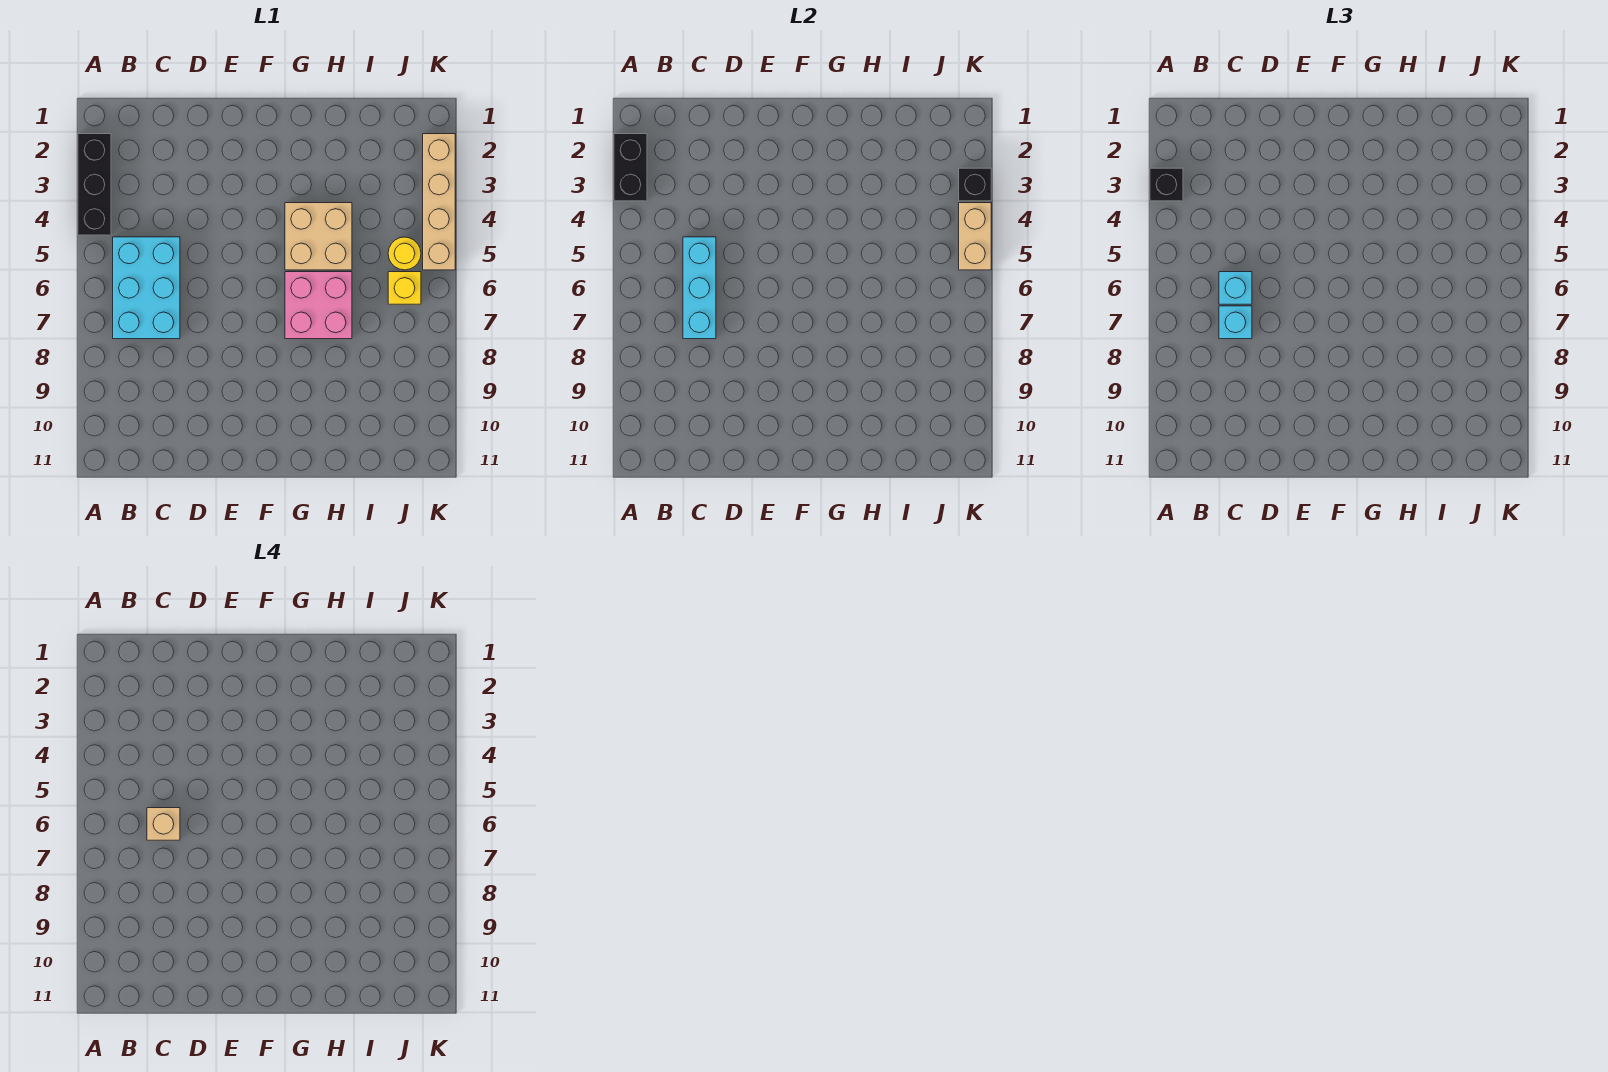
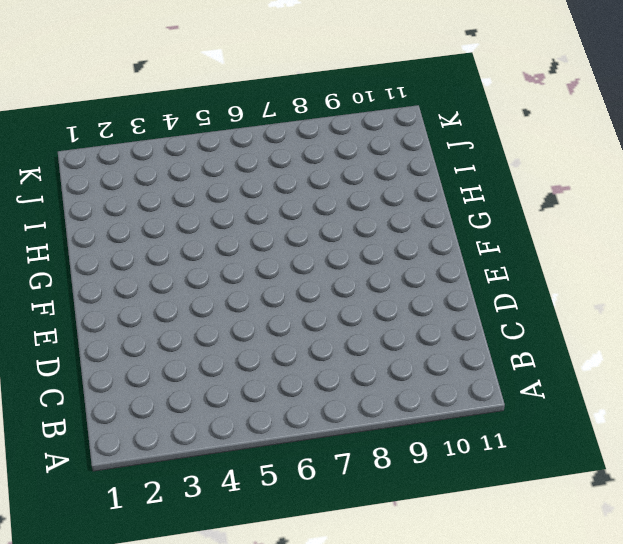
none -> black brick A2:A4 level 1
none -> cyan brick B5:C7 level 1
none -> tan brick G4:H5 level 1

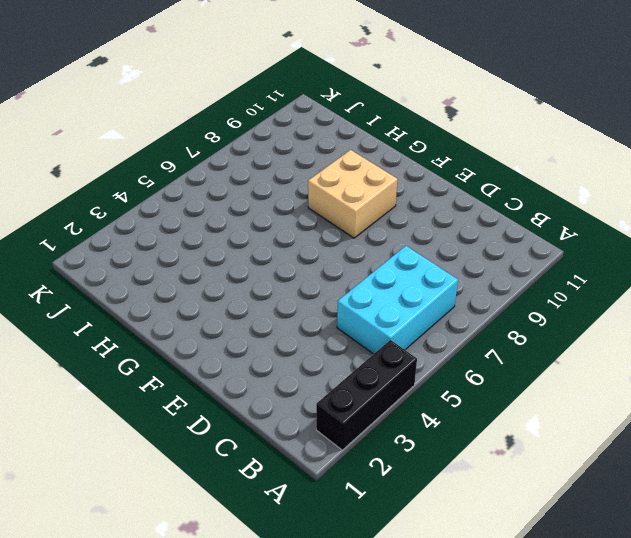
tan brick F8:G9 level 1 -> tan brick G4:H5 level 1
none -> pink brick G6:H7 level 1
none -> yellow round brick J5 level 1
none -> yellow brick J6 level 1

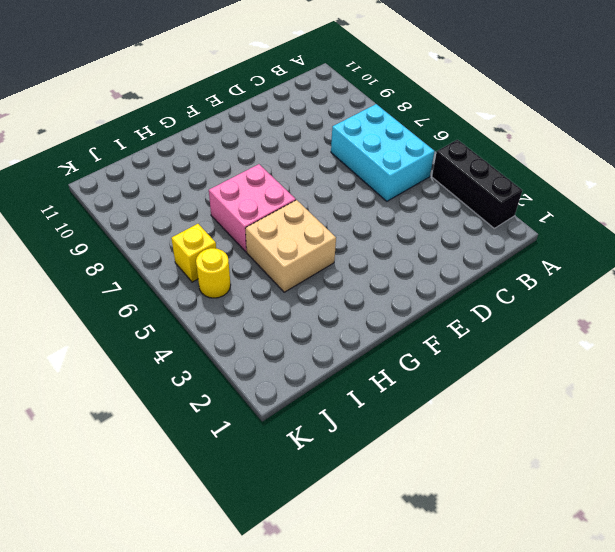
none -> tan brick K2:K5 level 1
none -> black brick A2:A3 level 2
none -> cyan brick C5:C7 level 2

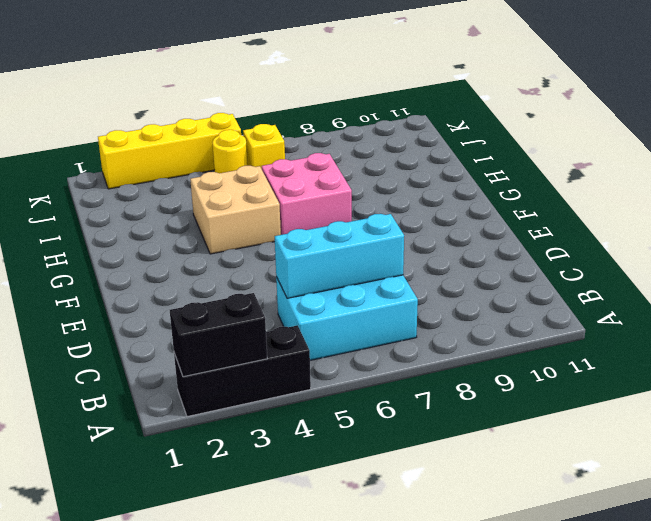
yellow brick K2:K5 level 1 -> tan brick K2:K5 level 1
none -> black brick K3 level 2
none -> tan brick K4:K5 level 2
none -> black brick A3 level 3

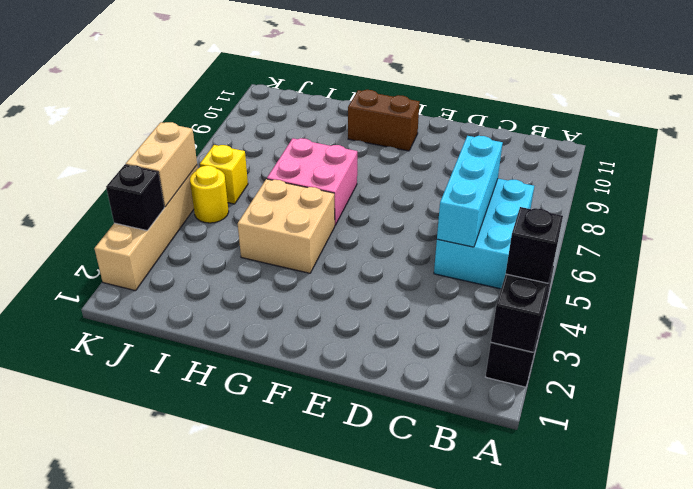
brown brick F10:G10 level 1 -> none
none -> cyan brick C6 level 3
none -> cyan brick C7 level 3
none -> tan brick C6 level 4

